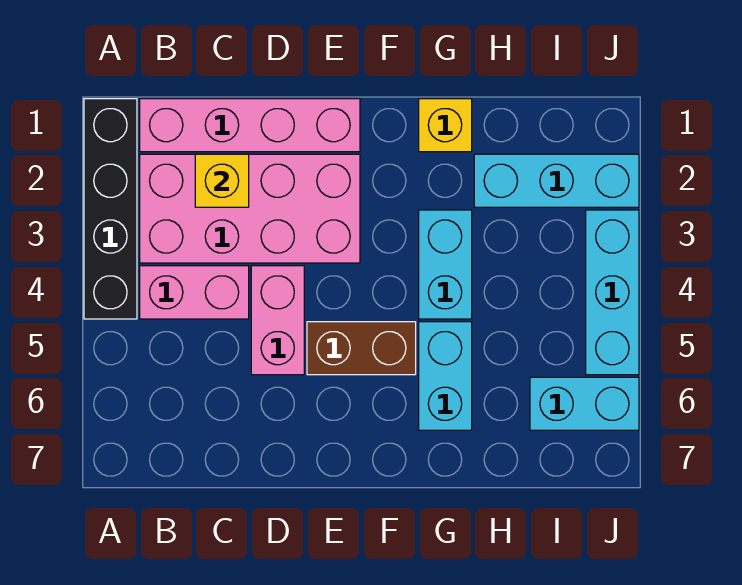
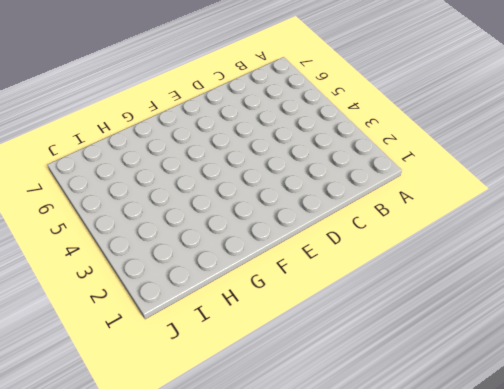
none -> black brick A1:A4 level 1
none -> pink brick B1:E1 level 1
none -> pink brick B2:E3 level 1

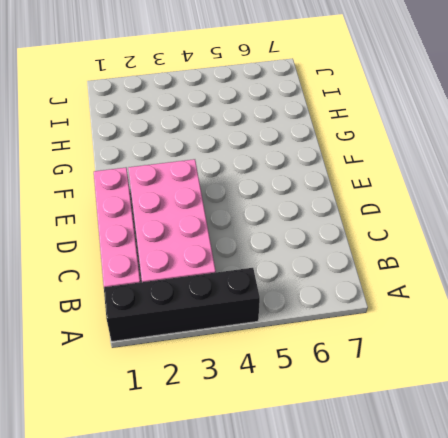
none -> pink brick B4:C4 level 1
none -> pink brick D4:D5 level 1
none -> brown brick E5:F5 level 1

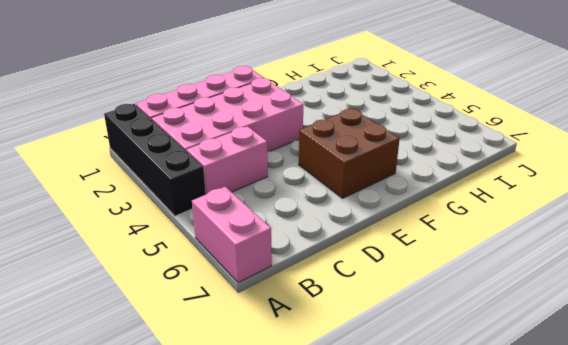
pink brick A6:A7 level 1 -> pink brick D4:D5 level 1
brown brick E5:F6 level 1 -> brown brick E5:F5 level 1
none -> yellow brick G1 level 1
none -> cyan brick G3:G4 level 1
none -> cyan brick G5:G6 level 1

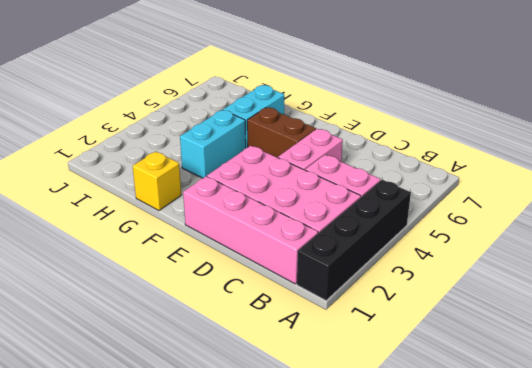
none -> cyan brick H2:J2 level 1
none -> cyan brick I6:J6 level 1
none -> cyan brick J3:J5 level 1

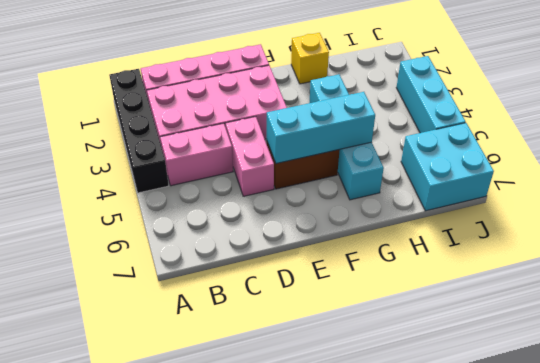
cyan brick E5:G5 level 2 -> cyan brick H2:J2 level 1
cyan brick I6:J7 level 1 -> cyan brick I6:J6 level 1
none -> yellow brick C2 level 2

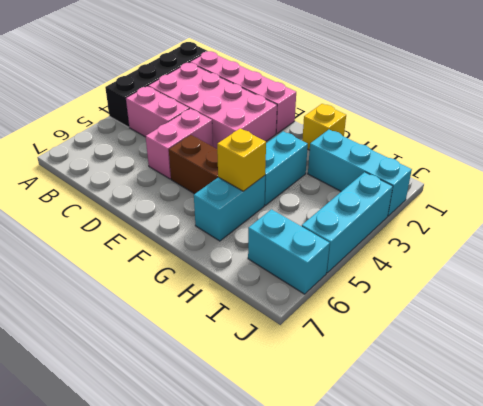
yellow brick G5 level 2 -> yellow brick C2 level 2

